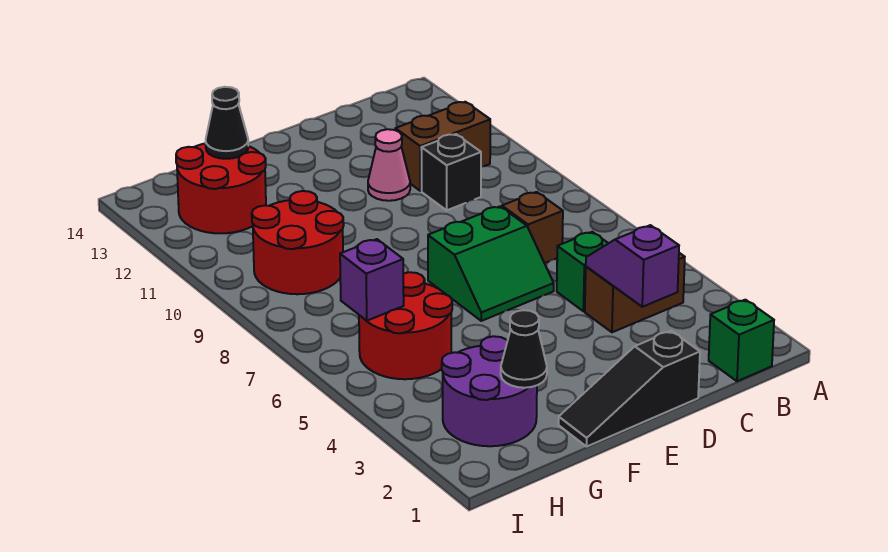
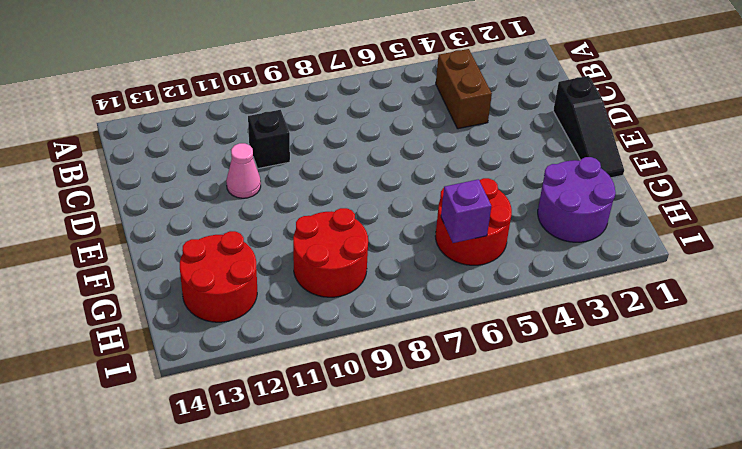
none -> green brick B1 level 1
none -> brown brick B11:C11 level 1
none -> green brick C5 level 1

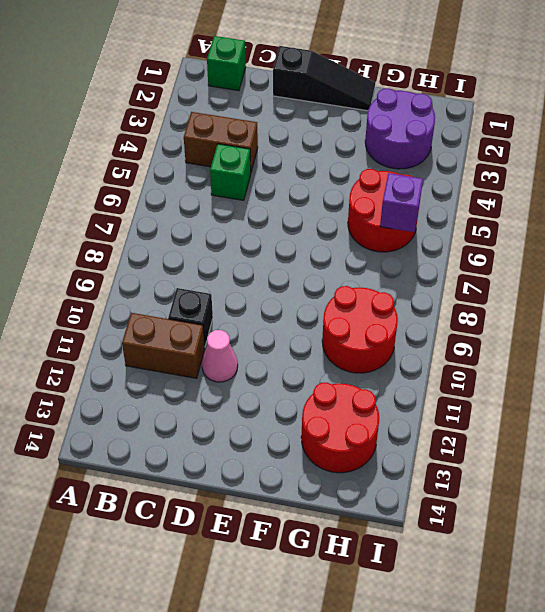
none -> brown brick C7 level 1
none -> green slope D6:E7 level 1 top 7
none -> purple slope C3:C4 level 2 top 3

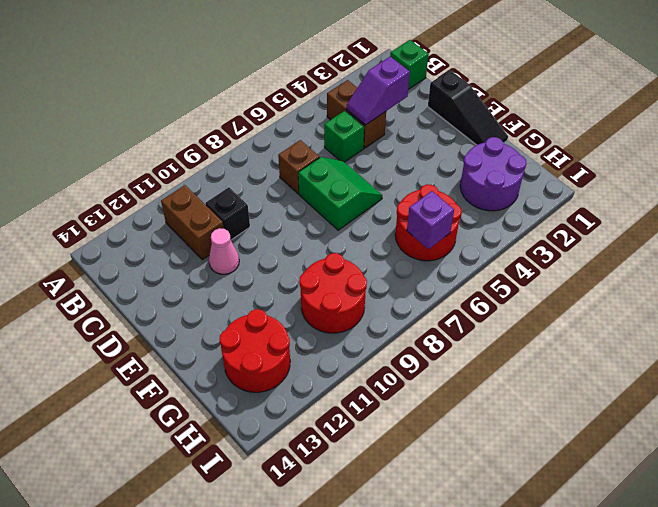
none -> black cone G2 level 2
none -> black cone G13 level 2

